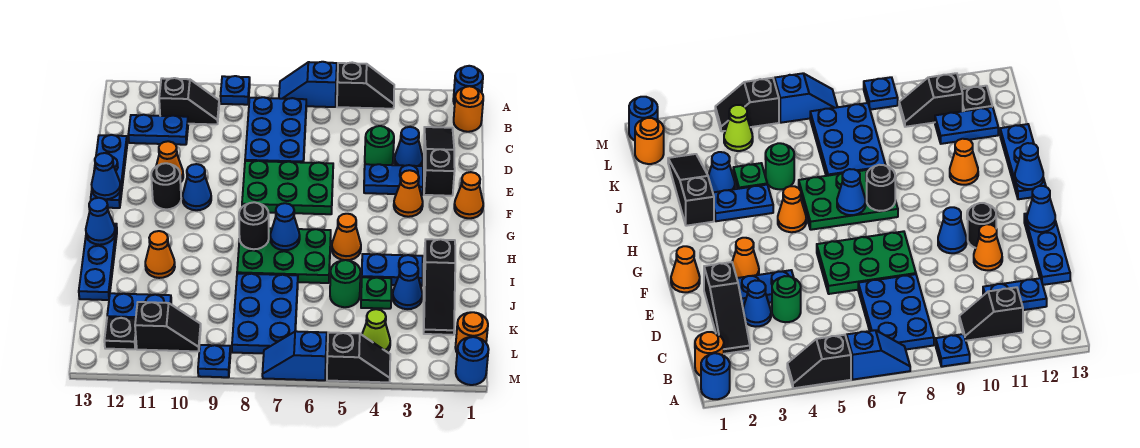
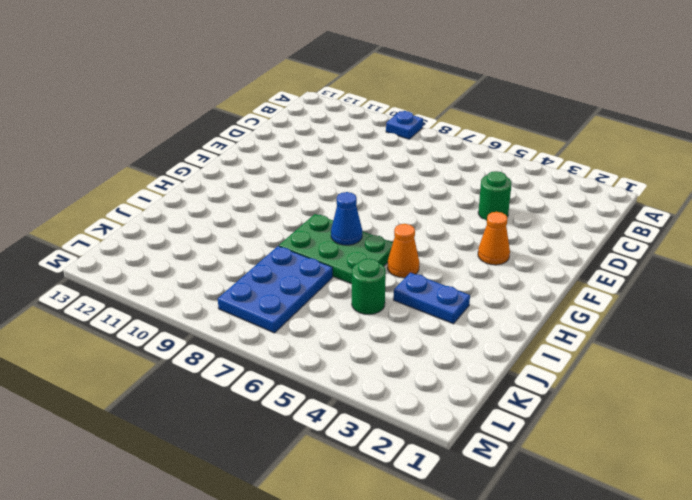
none -> blue round brick A1 level 1
none -> black slope A4:A5 level 1 top 5
none -> blue slope A6:A7 level 1 top 6
none -> orange round brick B1 level 1

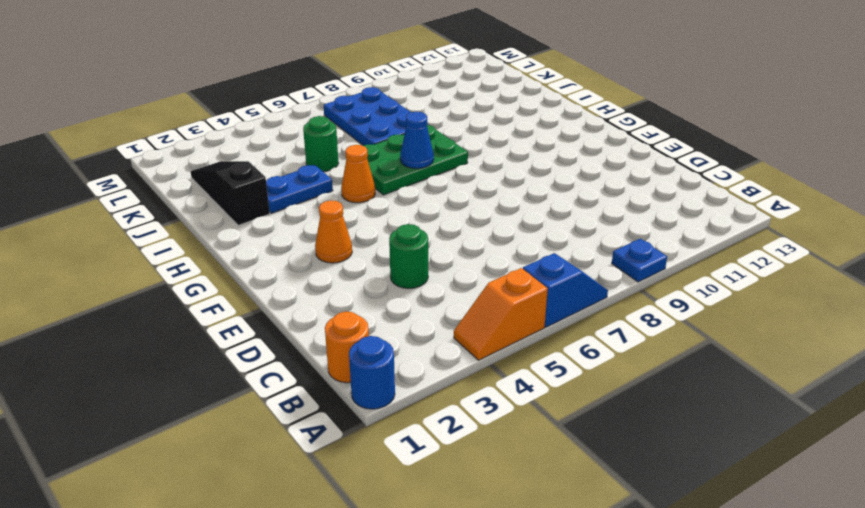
orange slope A4:A5 level 1 top 5 -> black slope A4:A5 level 1 top 5
none -> blue plate B7:D8 level 1
none -> black slope B10:B11 level 1 top 11
none -> black slope C2:E2 level 1 top E
none -> blue plate C11:C12 level 1

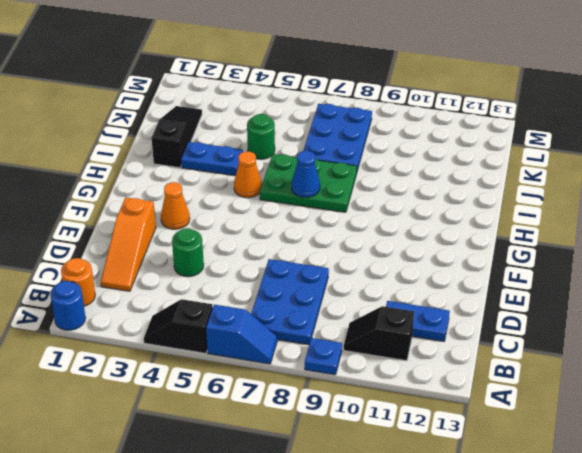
orange slope C2:E2 level 1 top E -> black slope C2:E2 level 1 top E
none -> blue cone D3 level 1
none -> blue plate D13:F13 level 1
none -> blue plate E3:E4 level 1
none -> green plate E6:F8 level 1

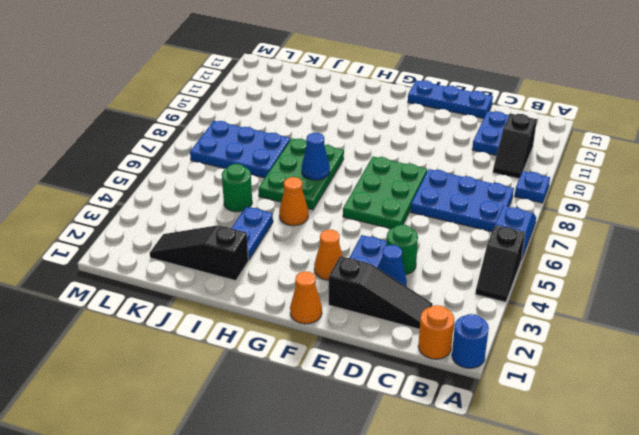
none -> orange cone E11 level 1
none -> blue cone F10 level 1
none -> black round brick F11 level 1
none -> blue plate H13:J13 level 1

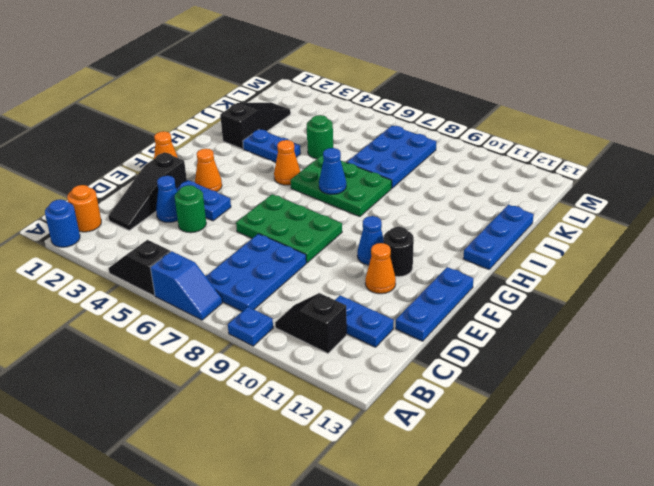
none -> orange cone I11 level 1
none -> blue cone J3 level 1
none -> green plate J4 level 1
none -> blue plate K11:K12 level 1

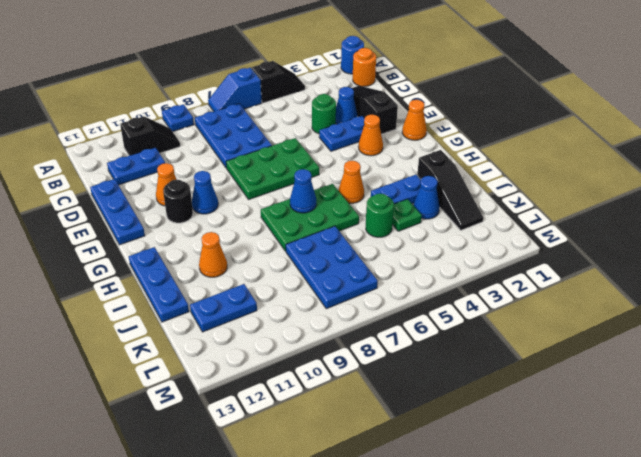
none -> orange round brick L1 level 1
none -> lime cone L4 level 1
none -> black slope L10:L11 level 1 top 11
none -> black plate L12 level 1

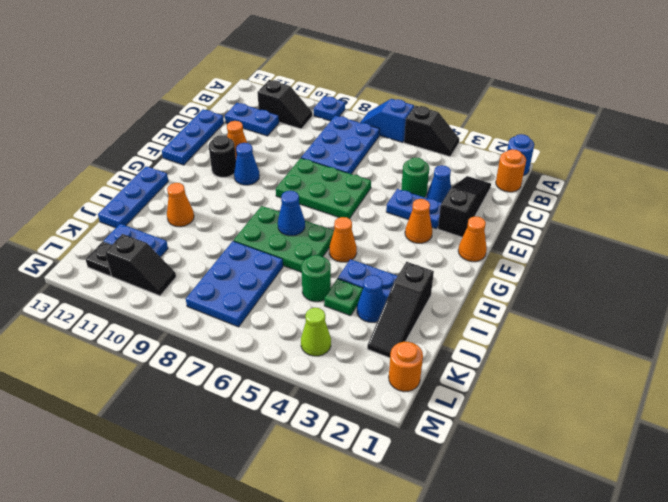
none -> blue round brick M1 level 1
none -> black slope M4:M5 level 1 top 5
none -> blue slope M6:M7 level 1 top 6
none -> blue plate M9 level 1

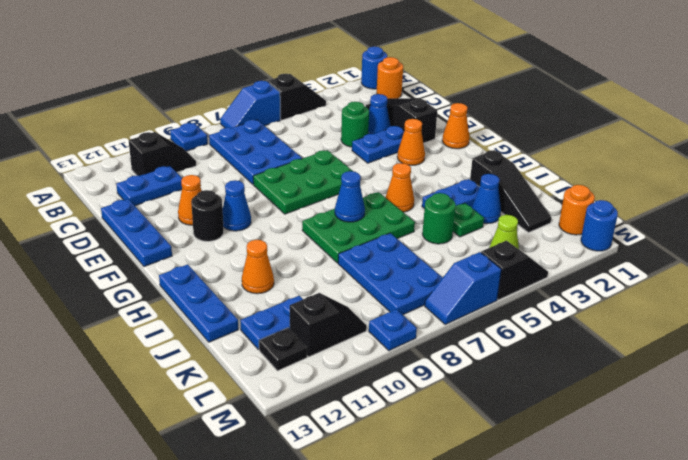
none -> blue cone F13 level 2
none -> black round brick H8 level 2
none -> blue cone H13 level 2

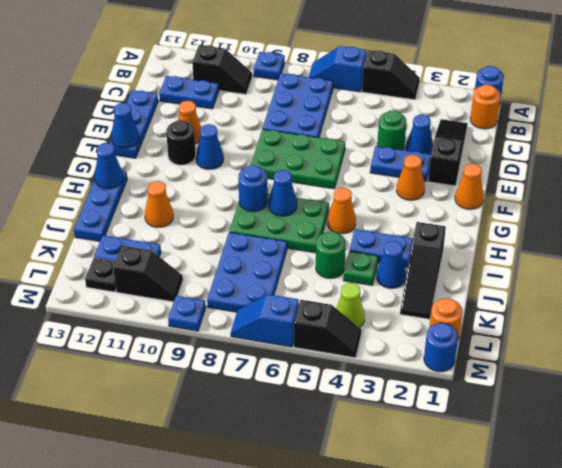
blue round brick H8 level 2 -> black round brick H8 level 2

